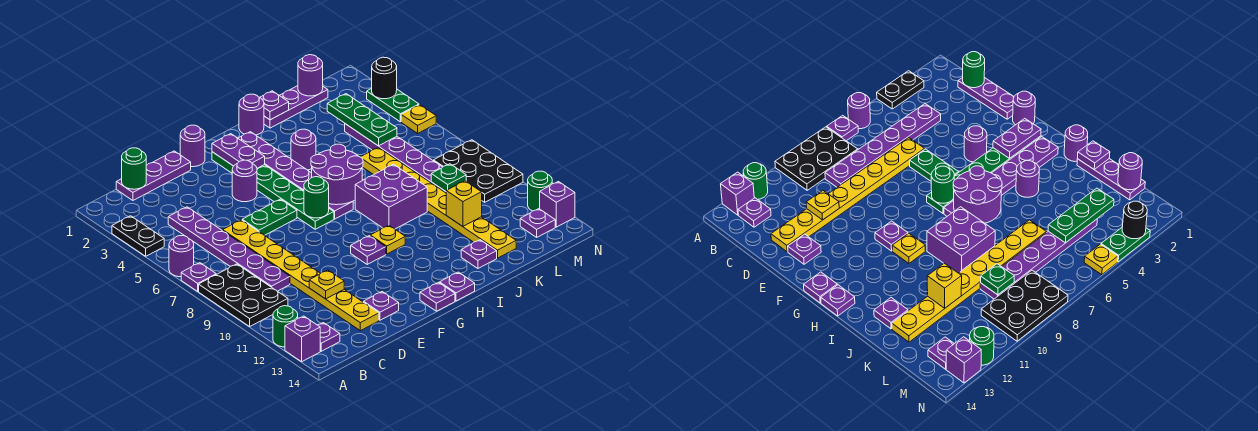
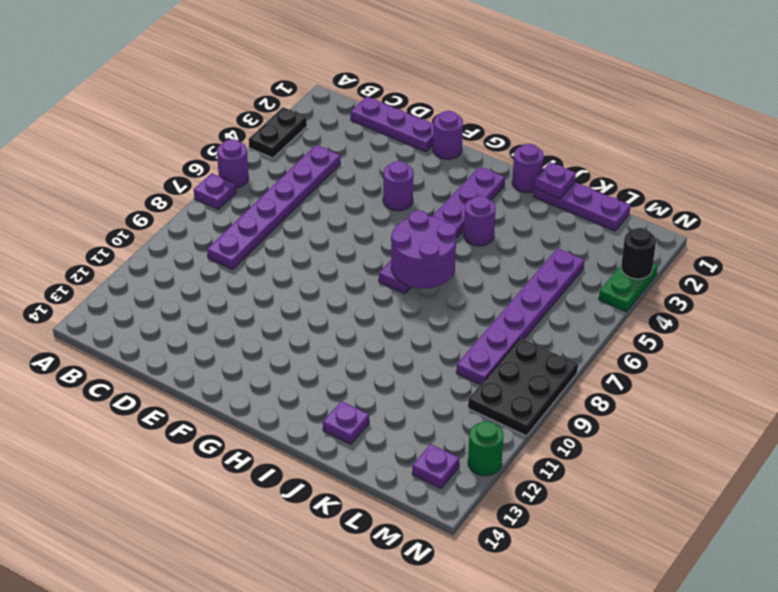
none -> black plate A8:B10 level 1
none -> green round brick A12 level 1
none -> purple brick A13 level 1
none -> purple plate B13 level 1

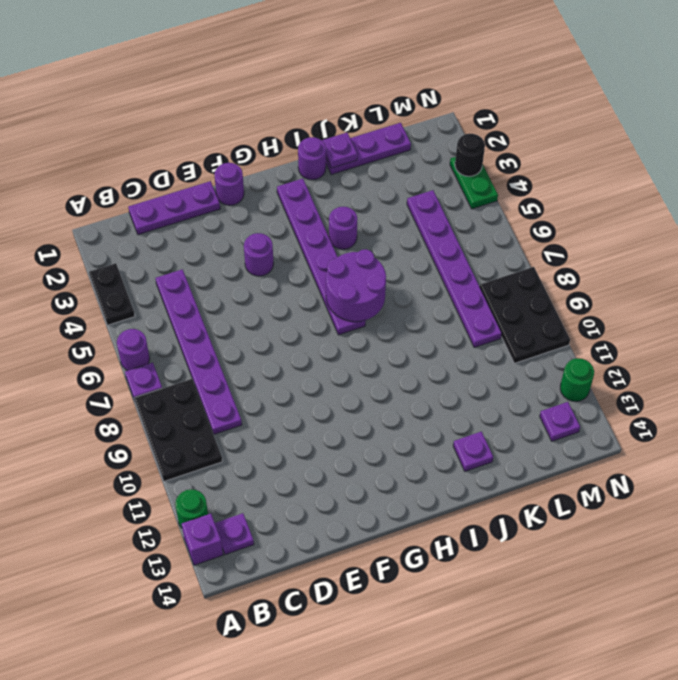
none -> yellow plate D6:D13 level 1
none -> green plate E6:F6 level 1
none -> purple plate E13 level 1
none -> green plate G2:G7 level 1

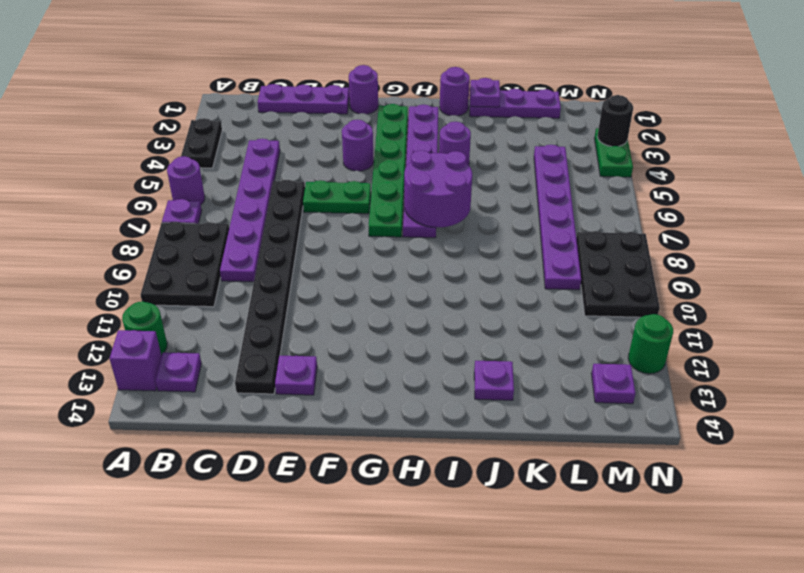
black plate D6:D13 level 1 -> yellow plate D6:D13 level 1
none -> purple plate G10 level 1
none -> purple plate G14 level 1
none -> yellow plate H10 level 1
none -> purple plate H14 level 1

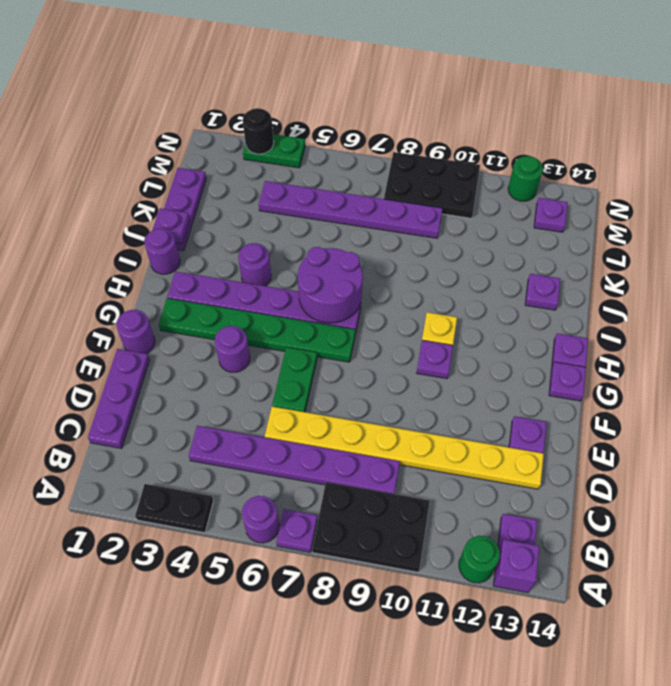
none -> purple brick I8:J9 level 1
none -> yellow plate K6:K13 level 1
none -> yellow plate N5 level 1
none -> purple brick N13 level 1

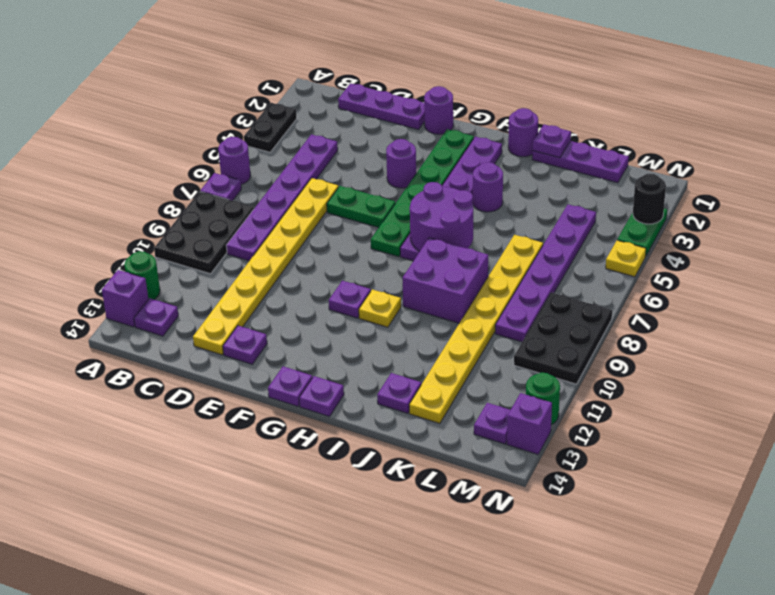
none -> green round brick C1 level 2
none -> yellow plate D11 level 2
none -> purple plate G2:G3 level 2
none -> green round brick G7 level 2

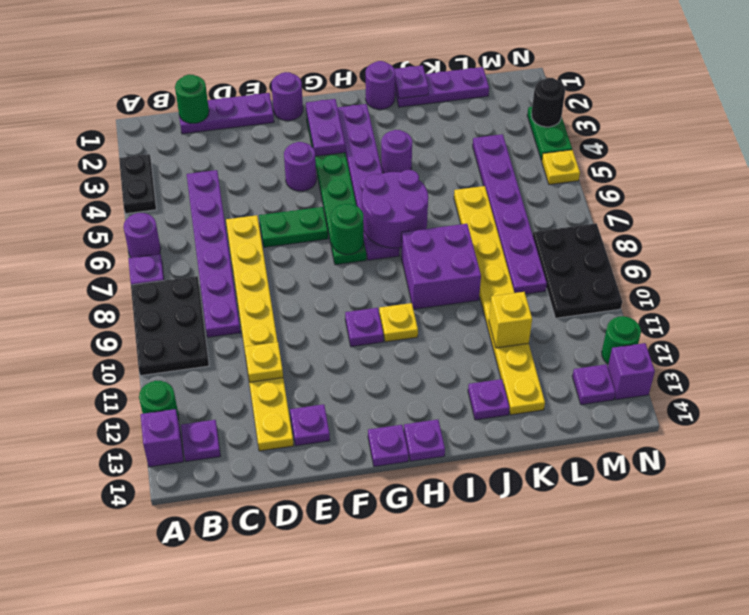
none -> purple round brick L1 level 2
none -> green plate L3:L5 level 2
none -> green plate L9 level 2

